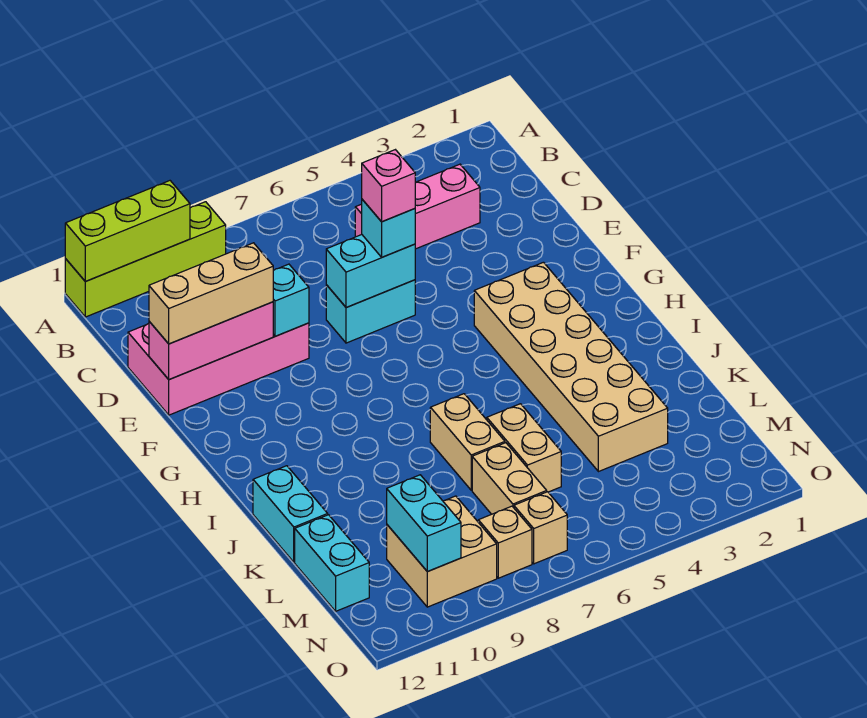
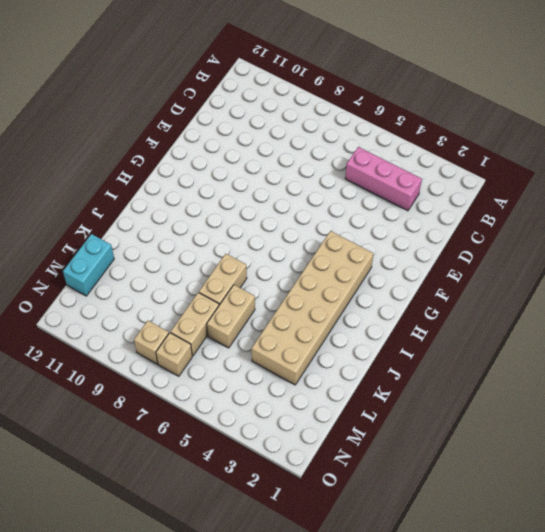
none -> lime brick A9:A12 level 1
none -> pink brick D9:E12 level 1
none -> cyan brick E6:E7 level 1

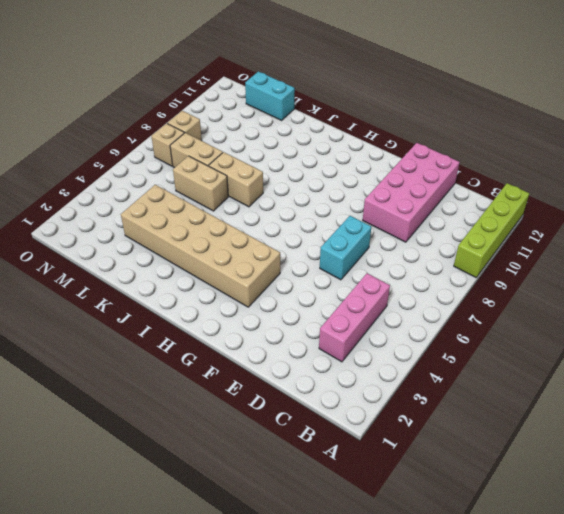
none -> cyan brick J12:K12 level 1
none -> tan brick M9:N10 level 1
none -> lime brick A10:A12 level 2

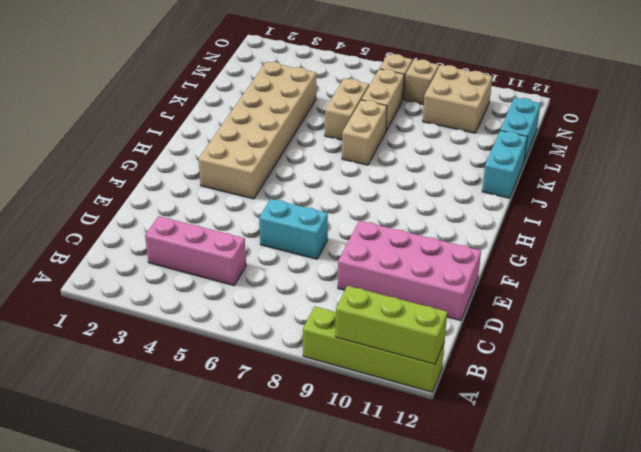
none -> cyan brick E6:E7 level 2
none -> cyan brick E9 level 2
none -> pink brick E10:E12 level 2

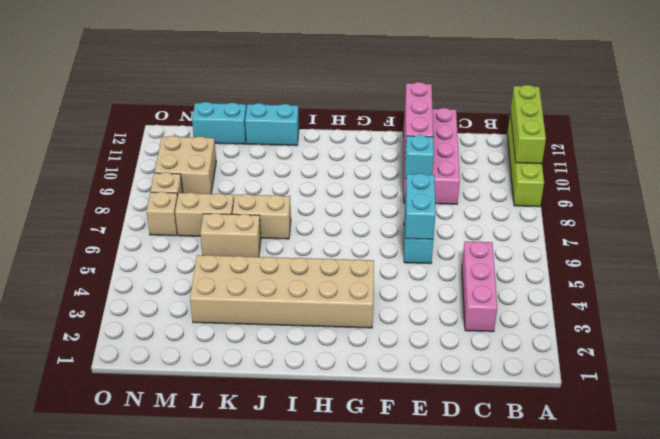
none -> cyan brick M10:N10 level 2
none -> cyan brick E6 level 3
none -> tan brick E10:E12 level 3

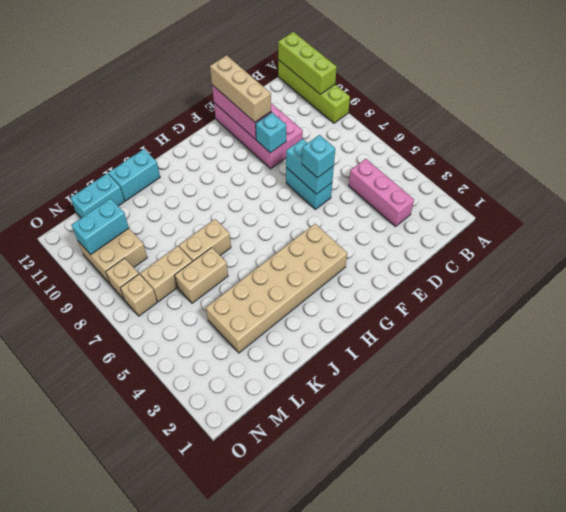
none -> pink brick E6 level 4

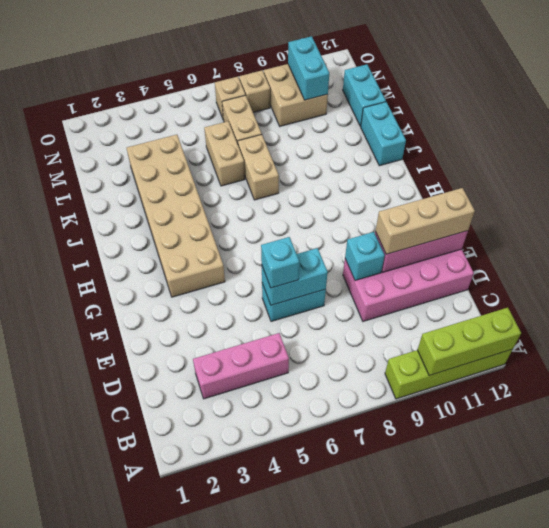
none -> pink brick E6 level 4

